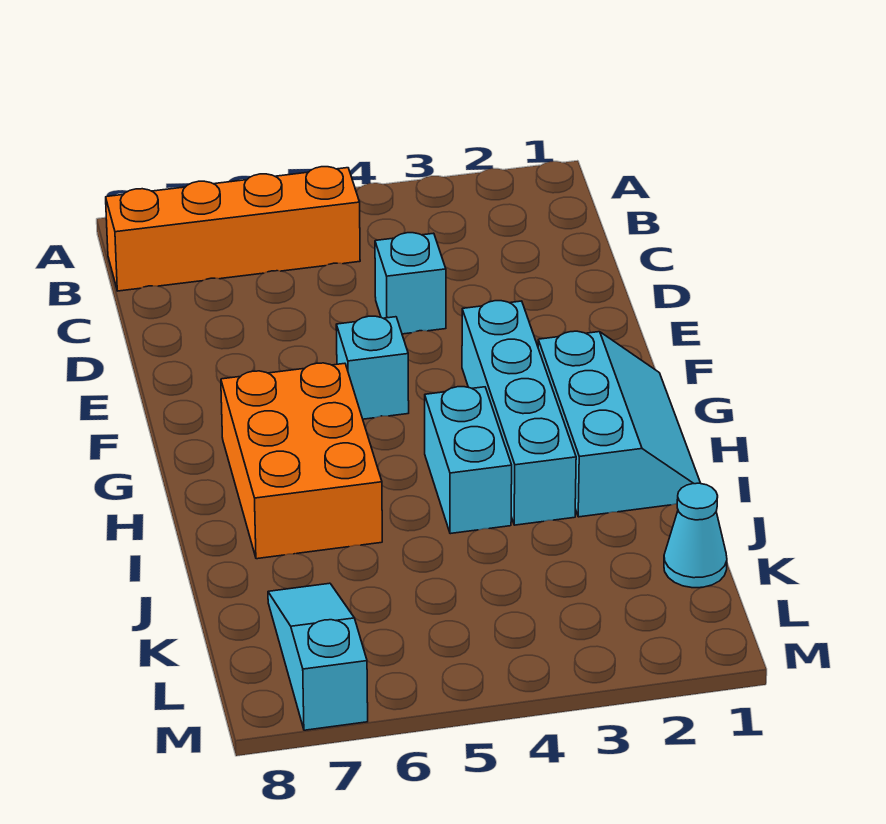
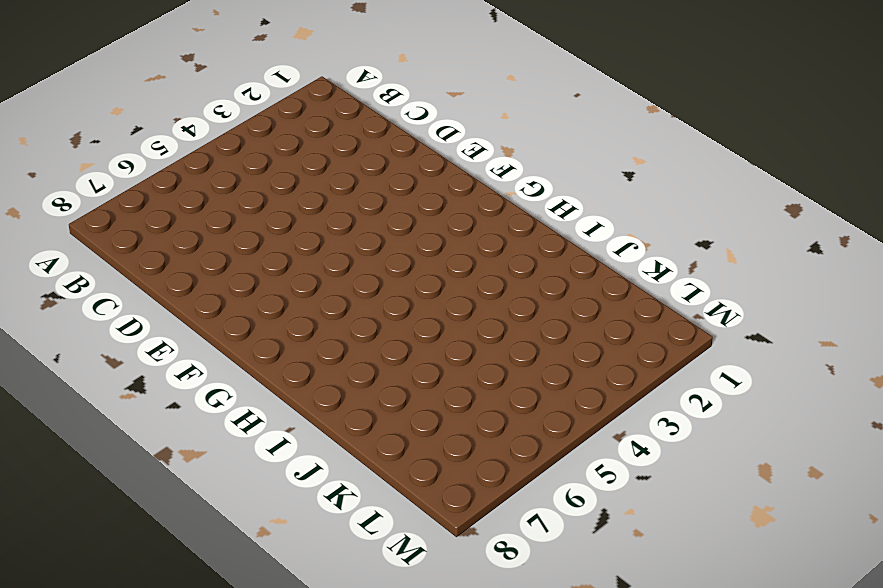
none -> orange brick B5:B8 level 1
none -> cyan brick D4 level 1

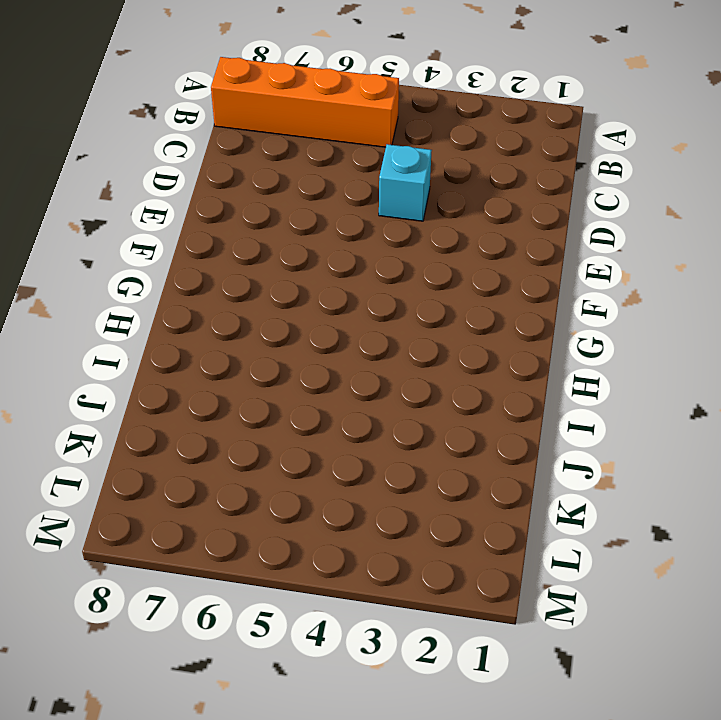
none -> cyan brick F3:I3 level 1
none -> cyan brick F5 level 1

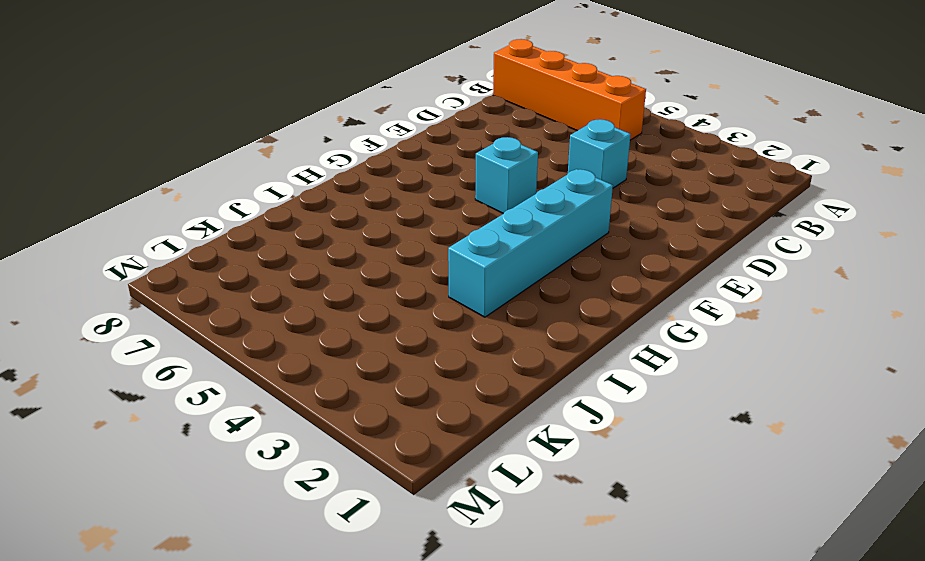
none -> cyan slope G1:I2 level 1 top 2
none -> orange brick G6:I7 level 1

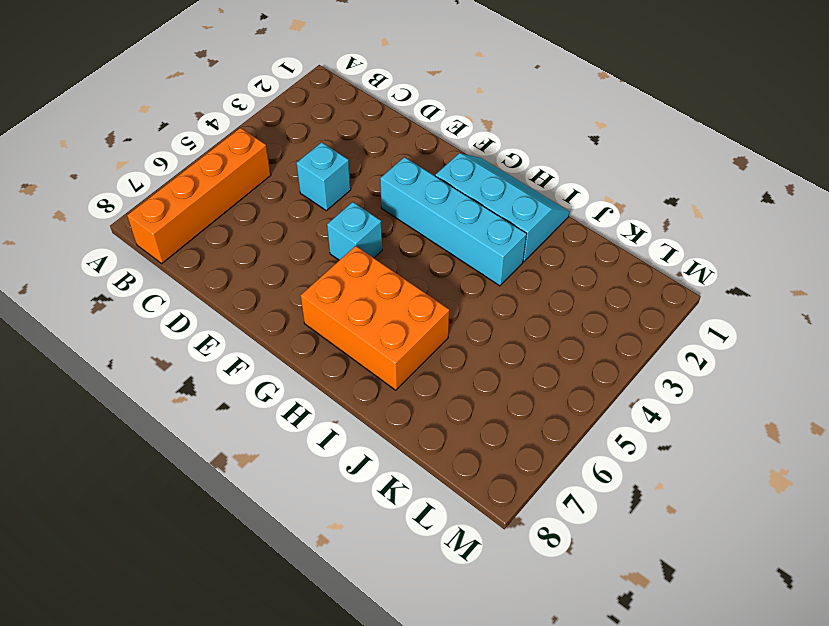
none -> cyan brick H4:I4 level 1
none -> cyan cone K1 level 1

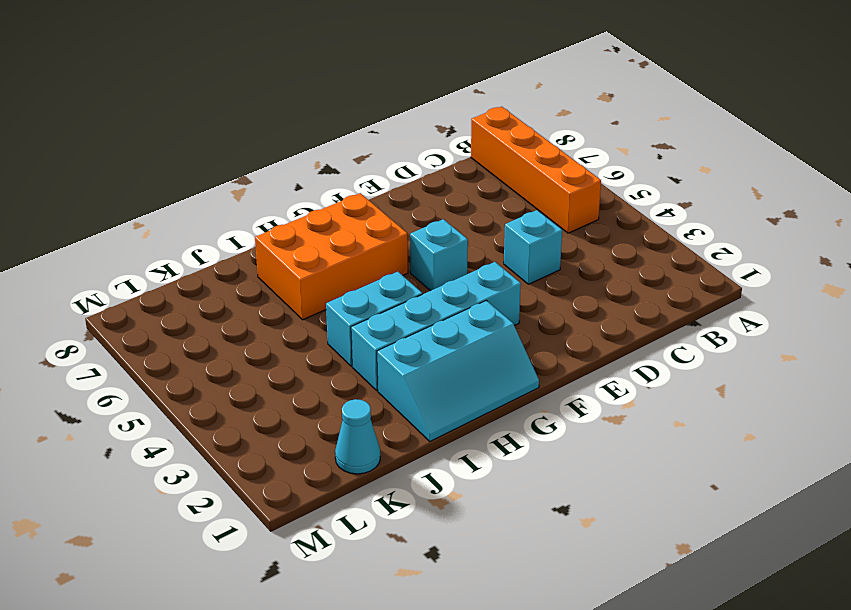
none -> cyan slope K7:M7 level 1 top M

